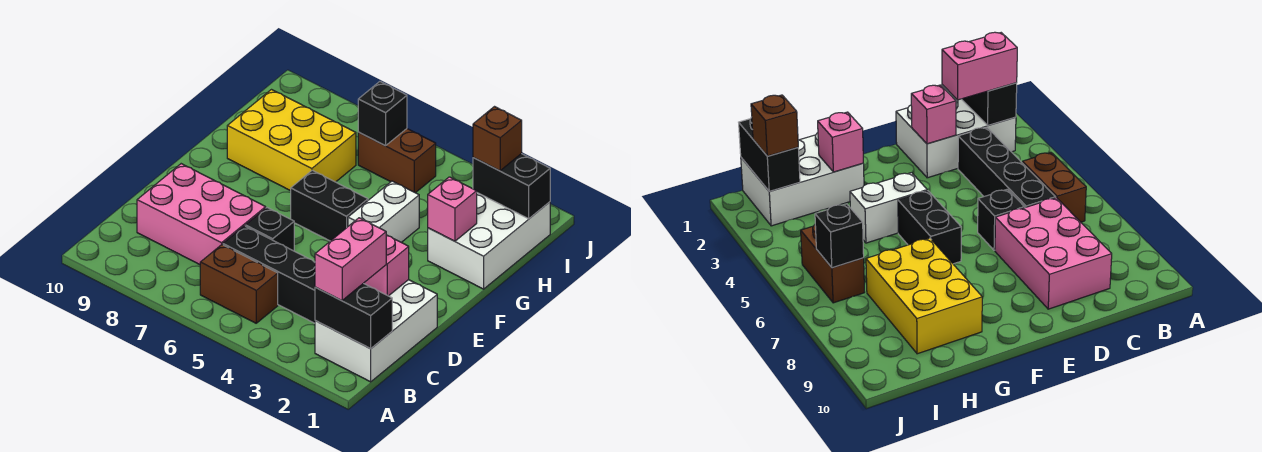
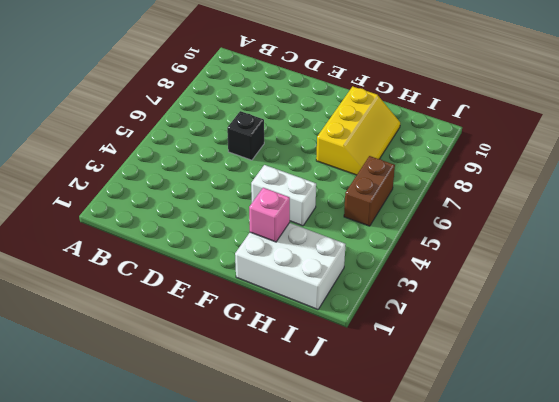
yellow slope G7:H9 level 1 top G -> yellow brick G7:H9 level 1
none -> white brick B1:D2 level 1
none -> brown brick B5:B6 level 1
none -> black brick C3:C6 level 1

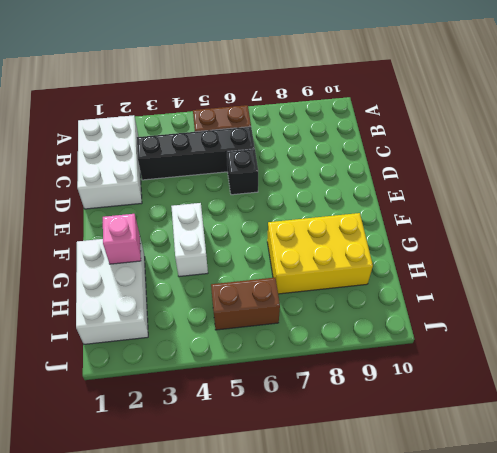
none -> pink brick C7:D9 level 1
none -> black brick F5:F6 level 1
none -> black brick B1:B2 level 2

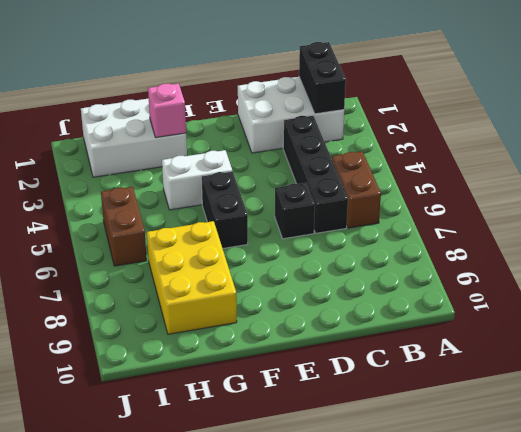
none -> pink brick C7:D9 level 1
none -> pink brick D2 level 2
none -> black brick I1:I2 level 2

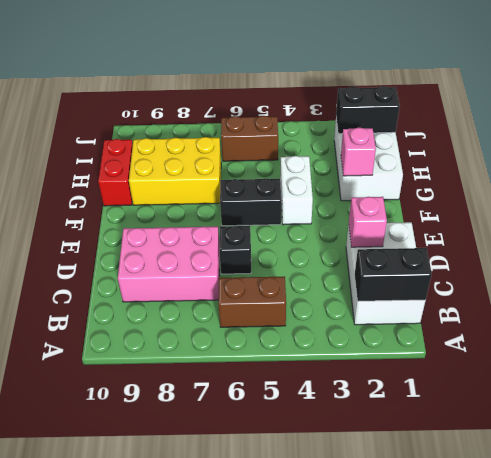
red brick G10:H10 level 1 -> none
none -> black brick C3:C6 level 1
none -> black brick I6 level 2
none -> pink brick B2:C2 level 3

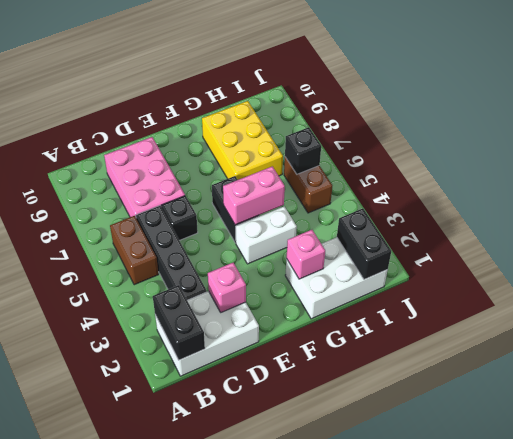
pink brick F5:G5 level 2 -> pink brick B2:C2 level 3
none -> brown brick I2 level 3

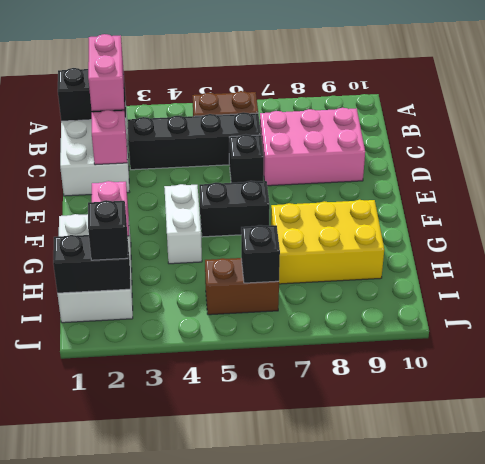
black brick I2 level 3 -> brown brick I2 level 3

